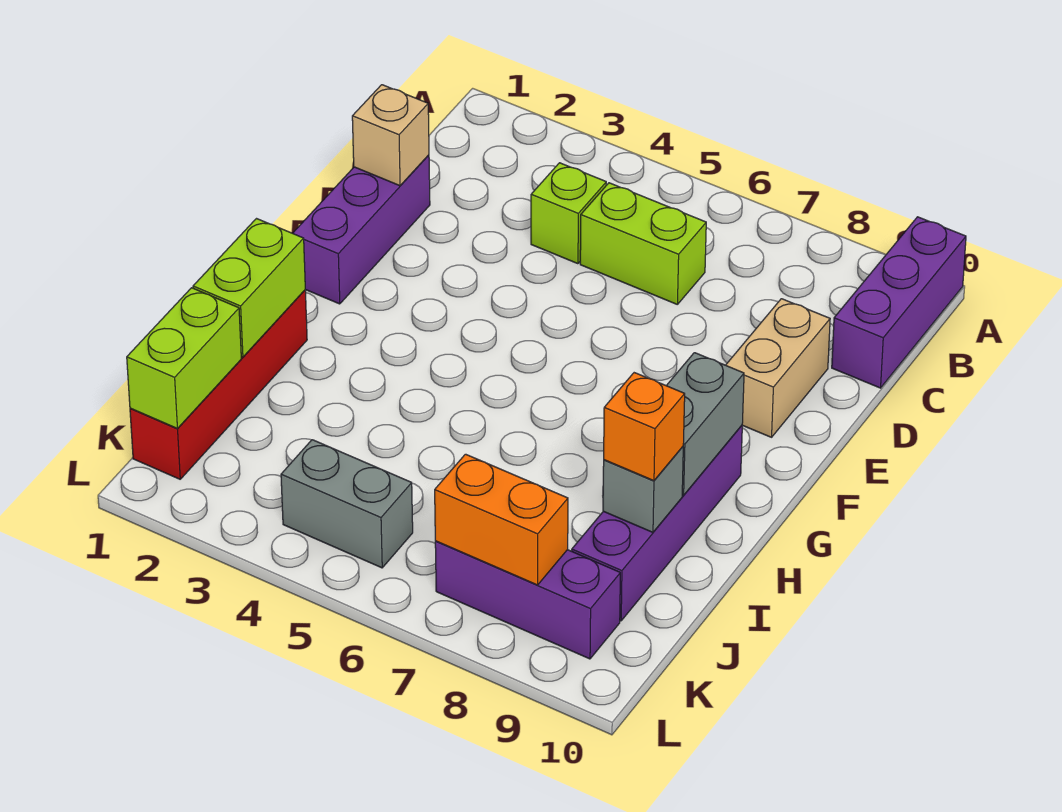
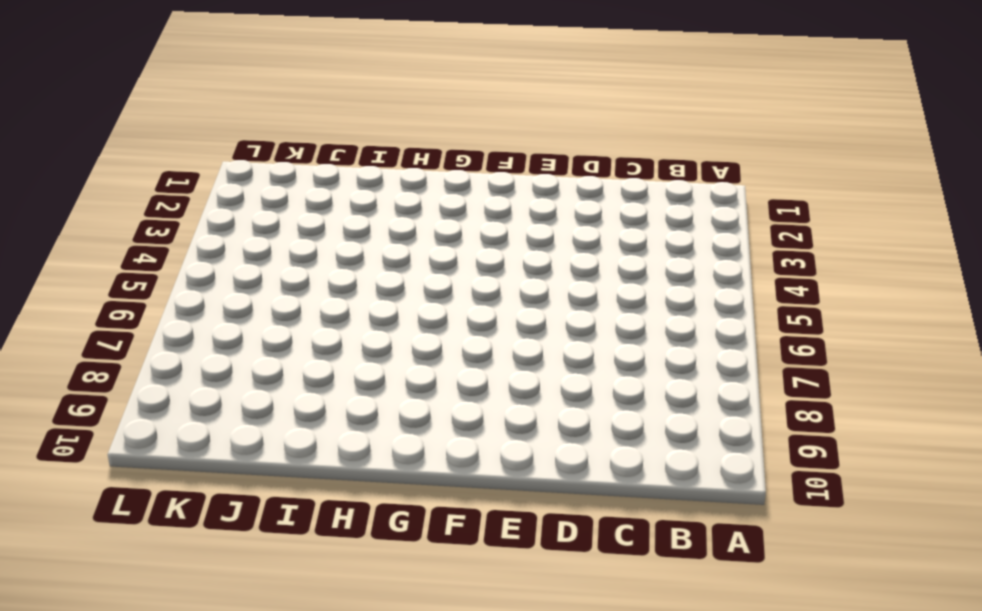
none -> purple brick A10:C10 level 1
none -> lime brick C4 level 1
none -> lime brick C5:C6 level 1

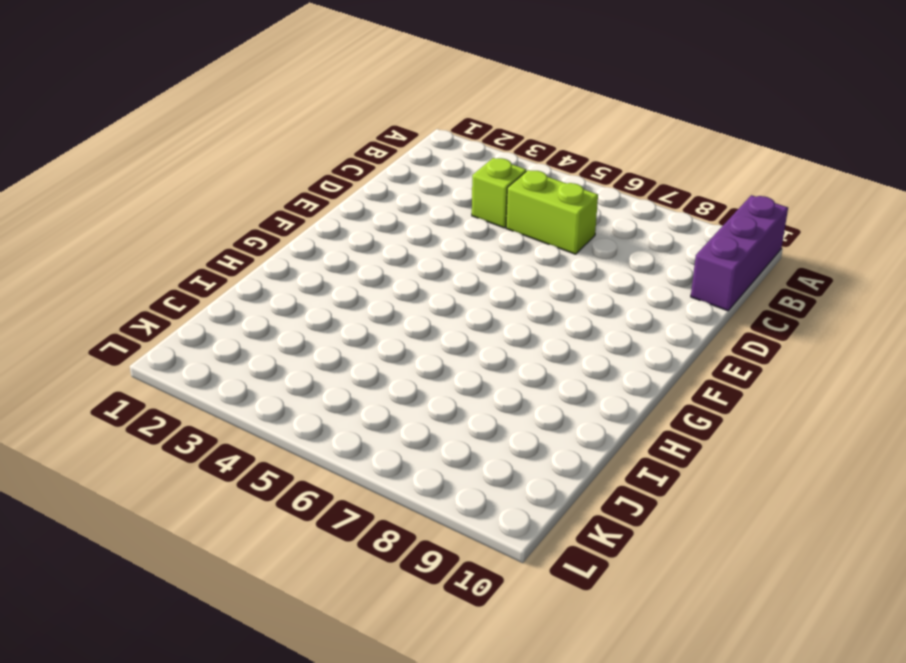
none -> purple brick D1:F1 level 1
none -> tan brick D9:E9 level 1
none -> purple brick G9:J9 level 1

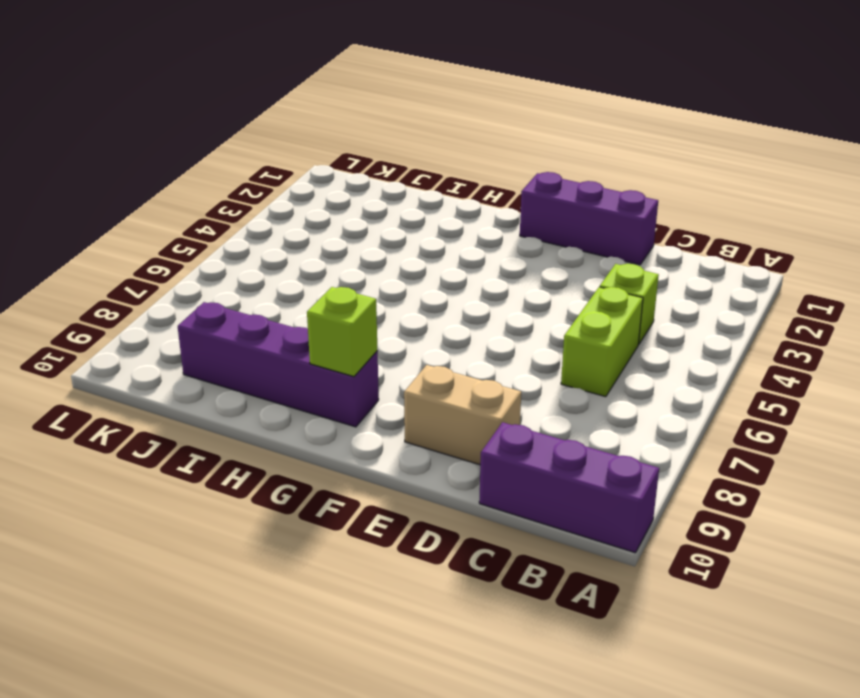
lime brick G9 level 2 -> grey brick G9:H9 level 2
none -> red brick H1:K1 level 1
none -> grey brick K4:K5 level 1
none -> purple brick K7:K9 level 1

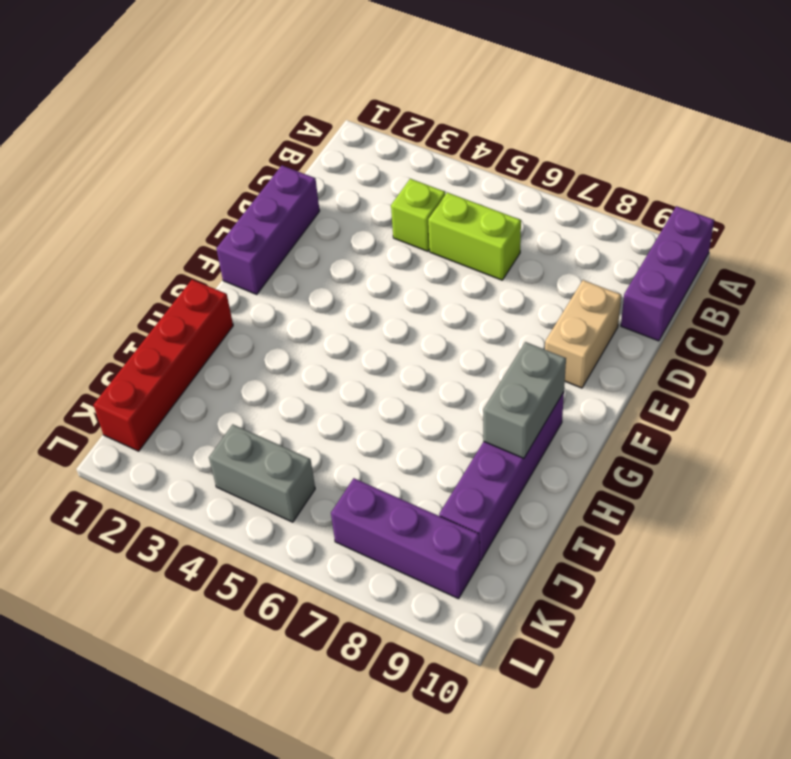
none -> tan brick D1 level 2
none -> lime brick H1:I1 level 2
none -> grey brick I9 level 2

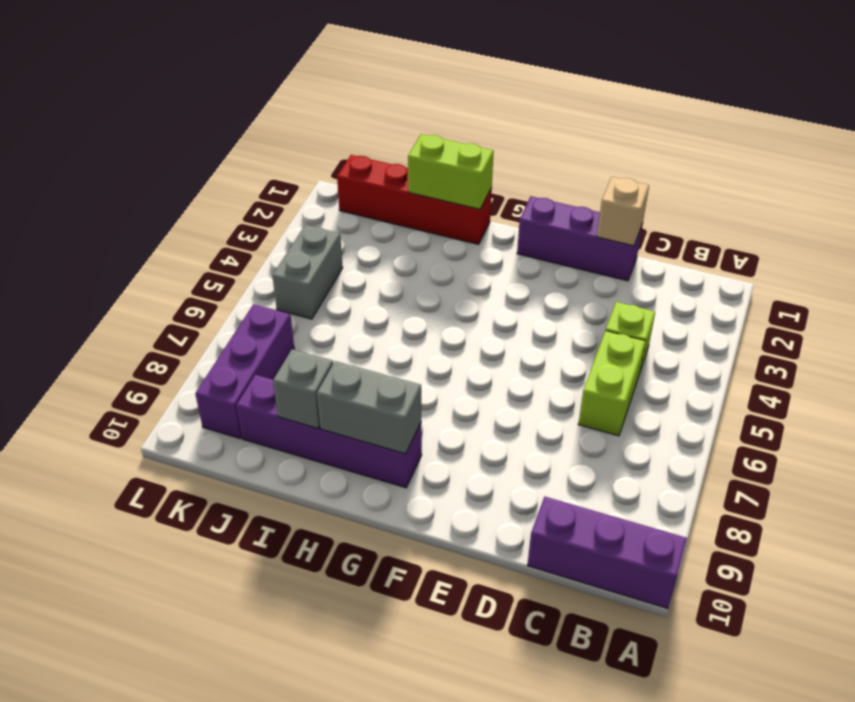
none -> tan brick D9:E9 level 1
none -> lime brick J1:K1 level 2
none -> orange brick K7:K8 level 2

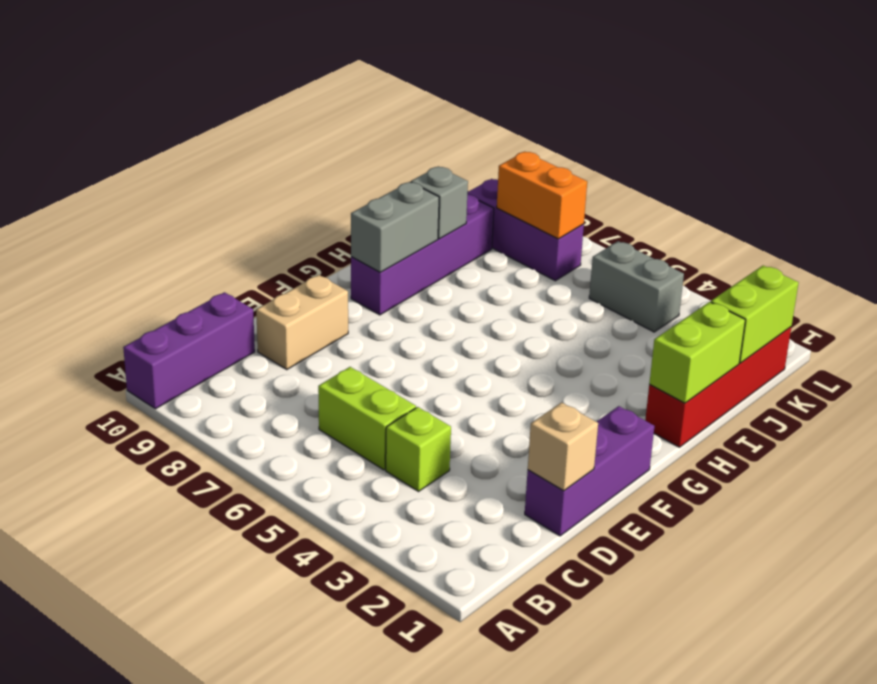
none -> orange brick I9 level 3

